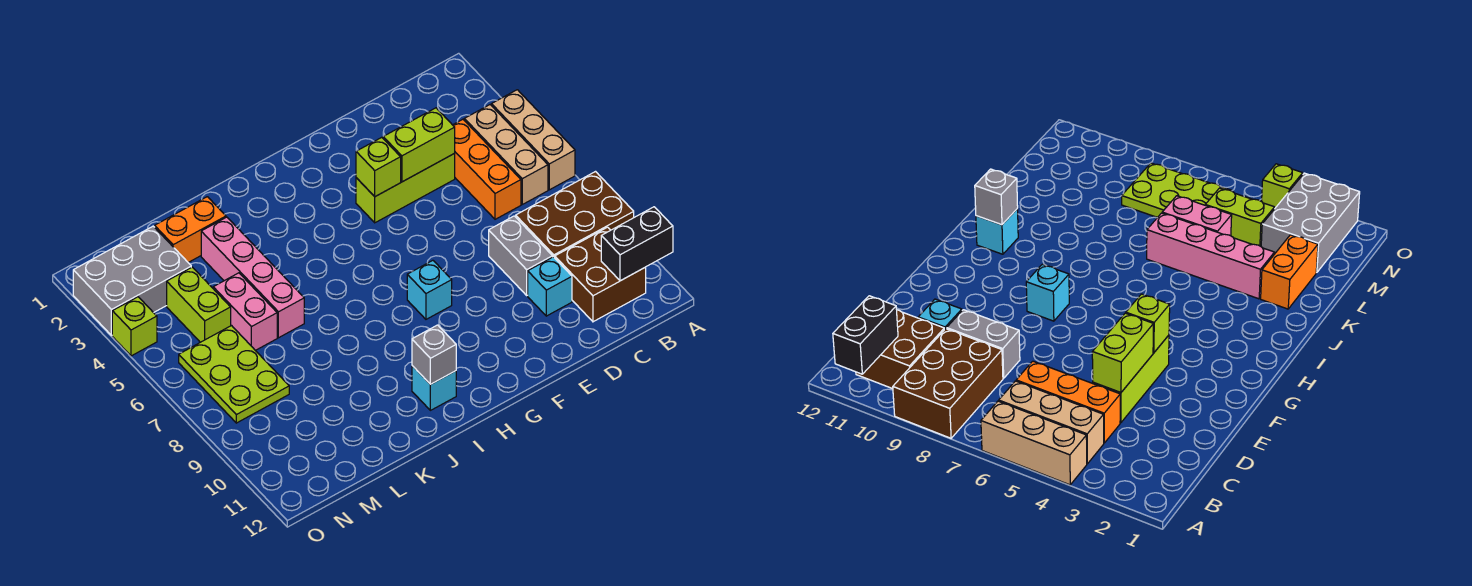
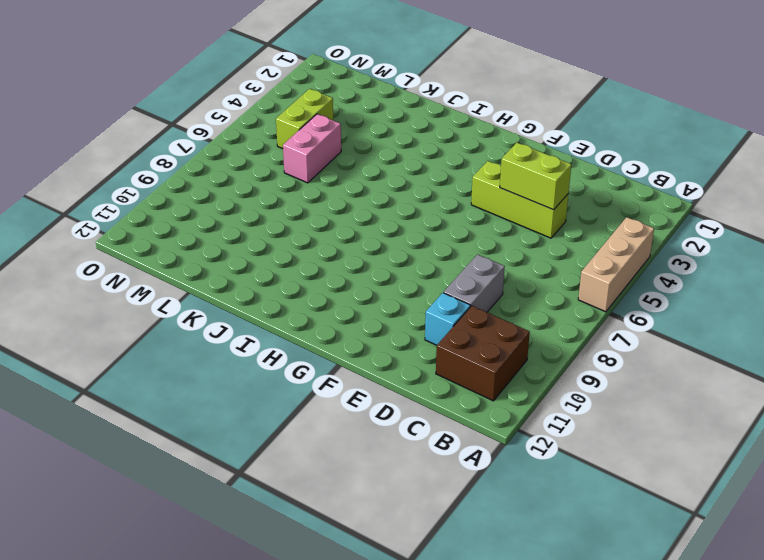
none -> brown brick A8:C9 level 1
none -> tan brick B4:B6 level 1
none -> orange brick C4:C6 level 1

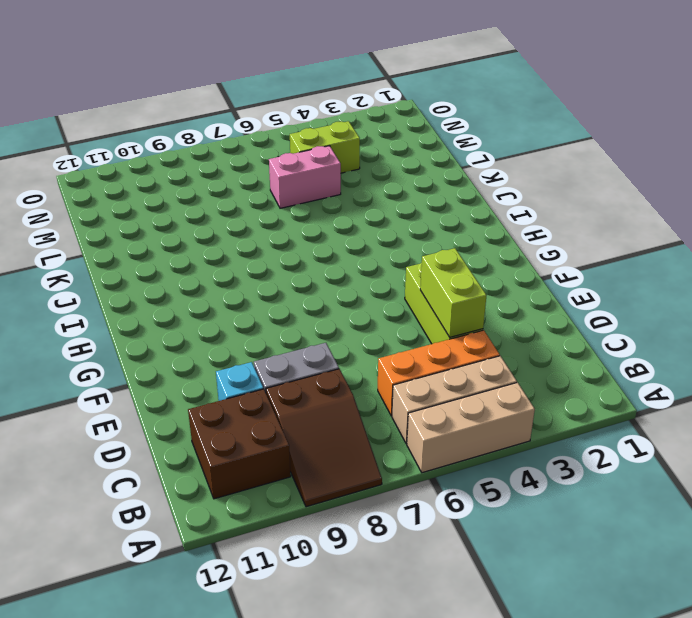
brown slope A8:C9 level 1 top C -> brown brick A8:C9 level 1
none -> cyan brick G8 level 1
none -> cyan brick I11 level 1
none -> orange brick K2:L2 level 1

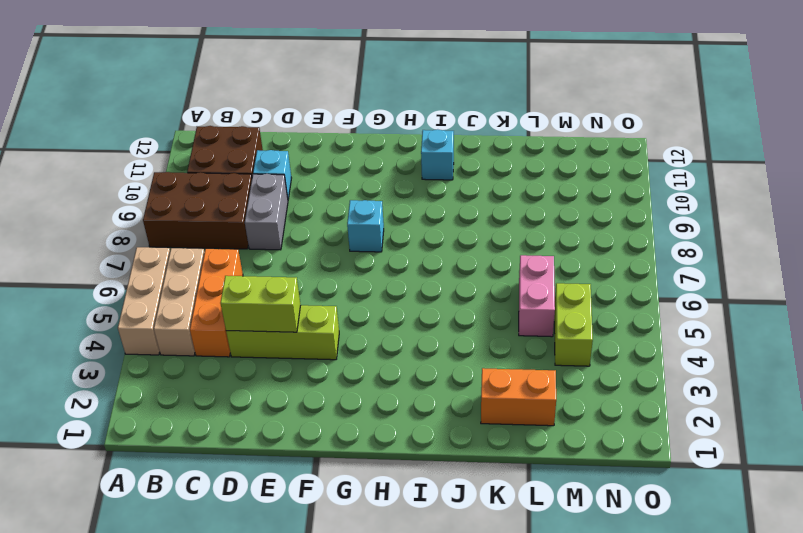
none -> pink brick K3:K6 level 1
none -> grey brick M2:O3 level 1
none -> lime plate M6:N8 level 1

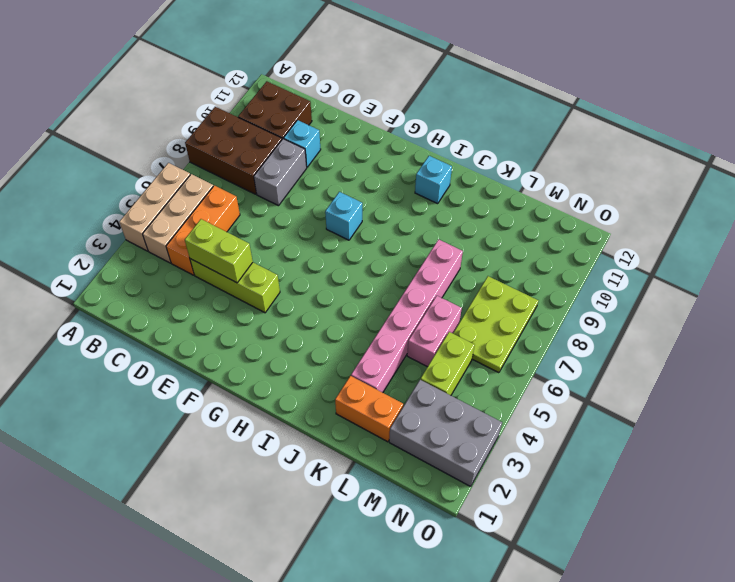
pink brick K3:K8 level 1 -> pink brick K3:K6 level 1
none -> lime brick O4 level 1
none -> black brick A11:B11 level 2
none -> lime brick F4 level 2

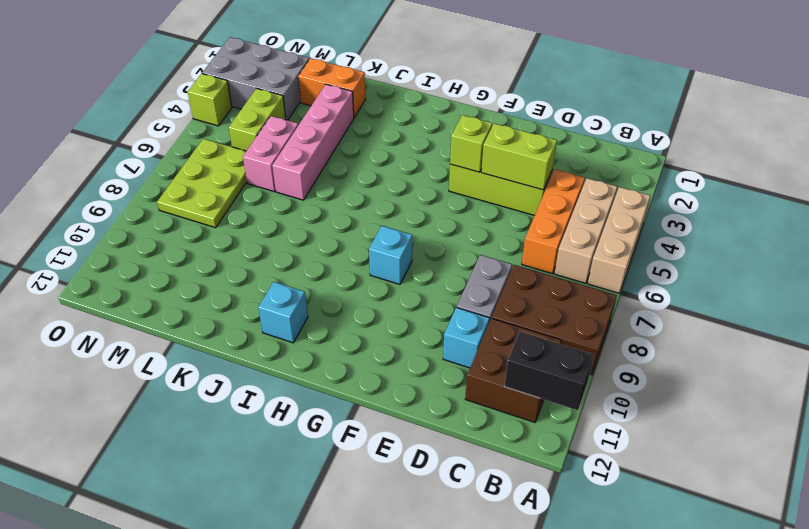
none -> grey brick I11 level 2

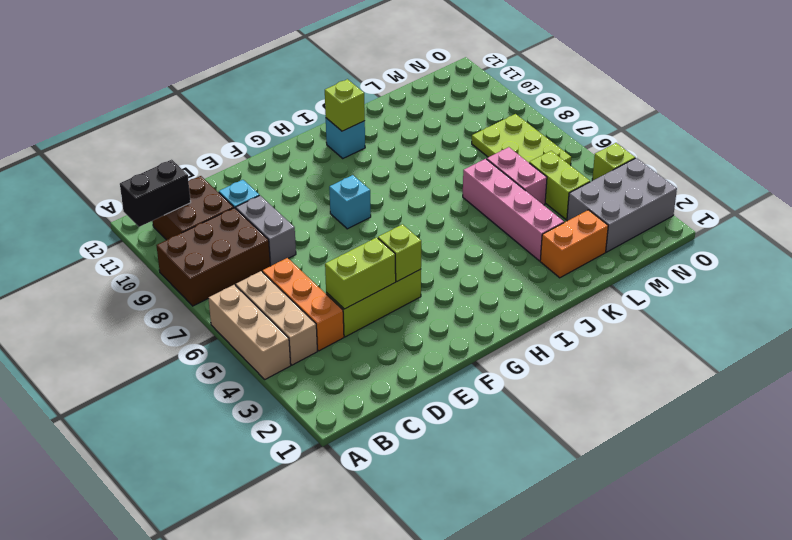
lime brick I11 level 2 -> grey brick I11 level 2

